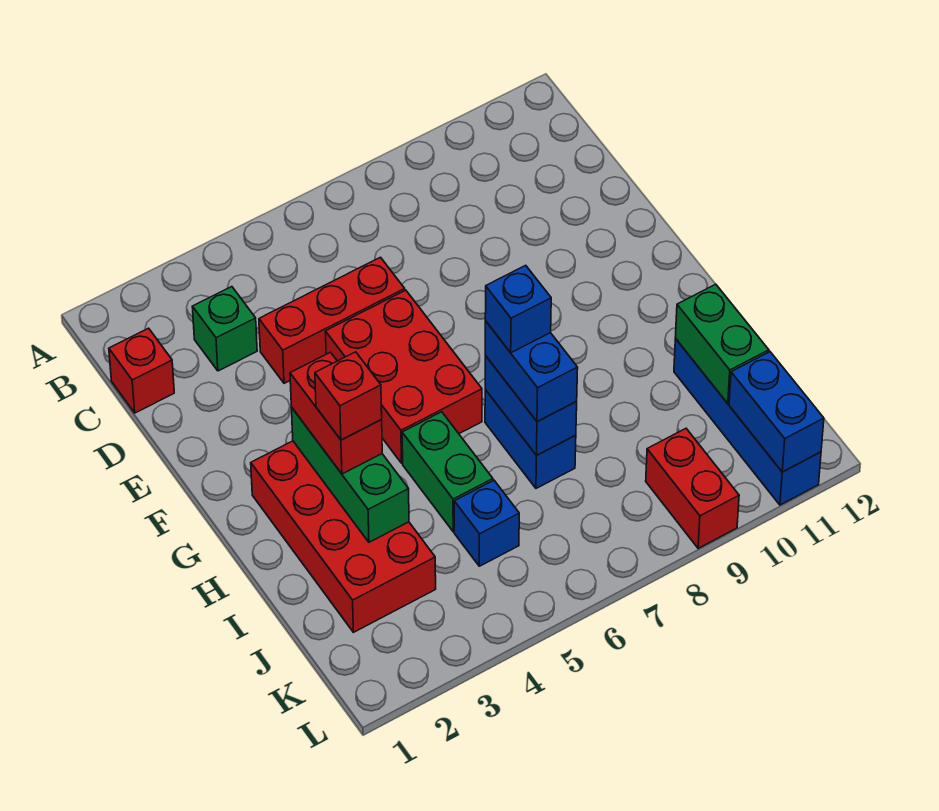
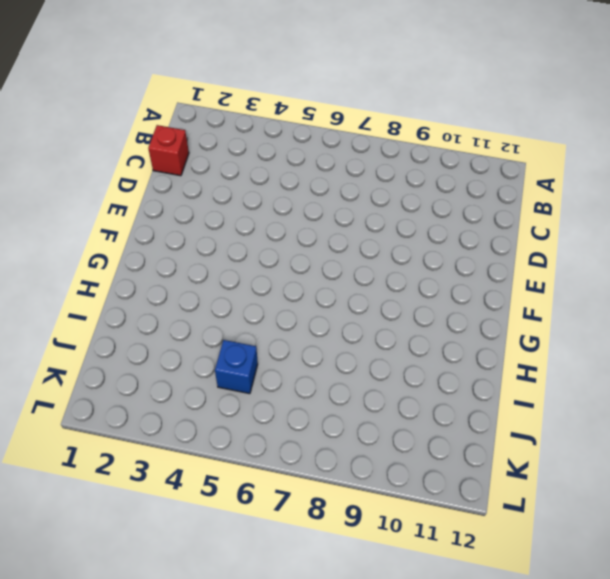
none -> green brick C3 level 1
none -> red brick D4:D6 level 1
none -> red brick E5:G6 level 1

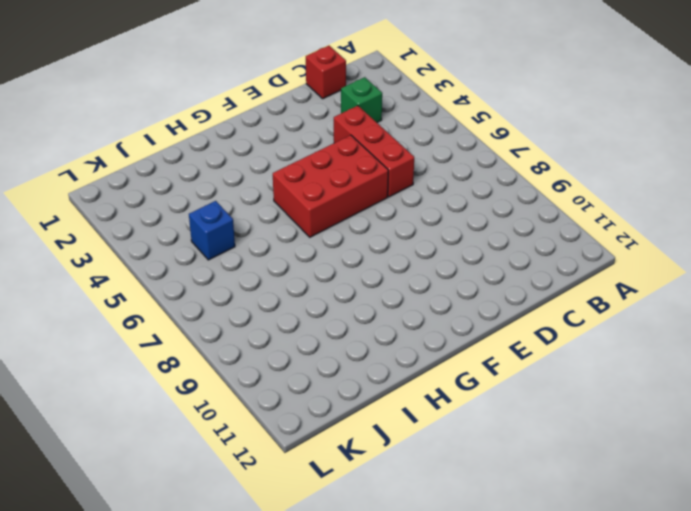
none -> red brick G2:J3 level 1
none -> green brick H5:I5 level 1
none -> blue brick H7:I7 level 1

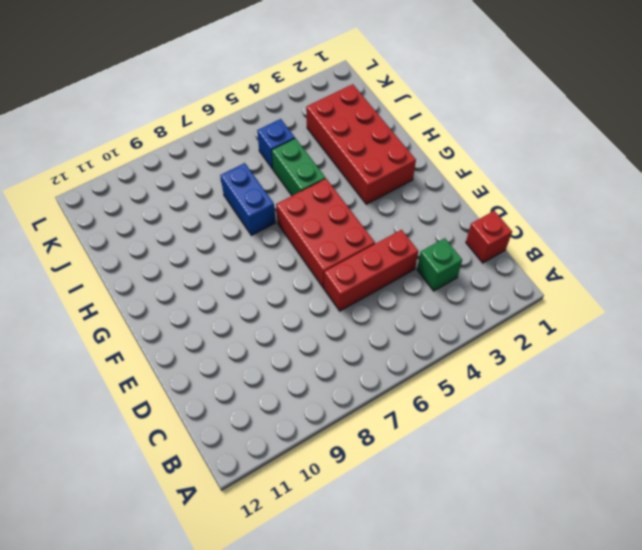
none -> blue brick I11:L11 level 1
none -> red brick K9:L9 level 1
none -> green brick G3:I3 level 2

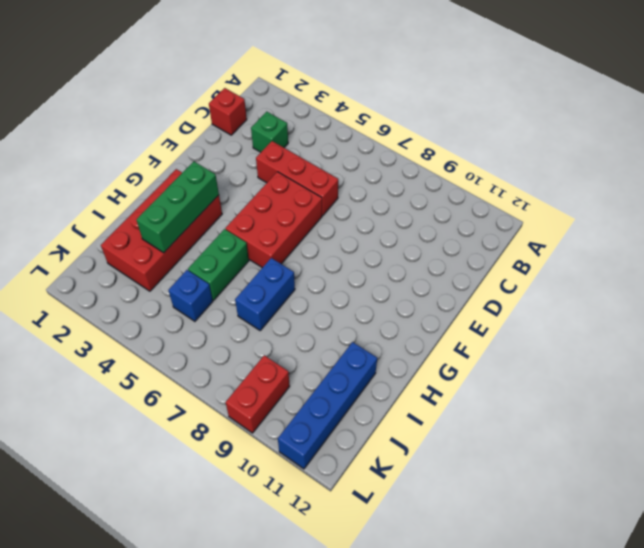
none -> blue brick H7:I7 level 2
none -> green brick I11:J11 level 2
none -> blue brick K11:L11 level 2

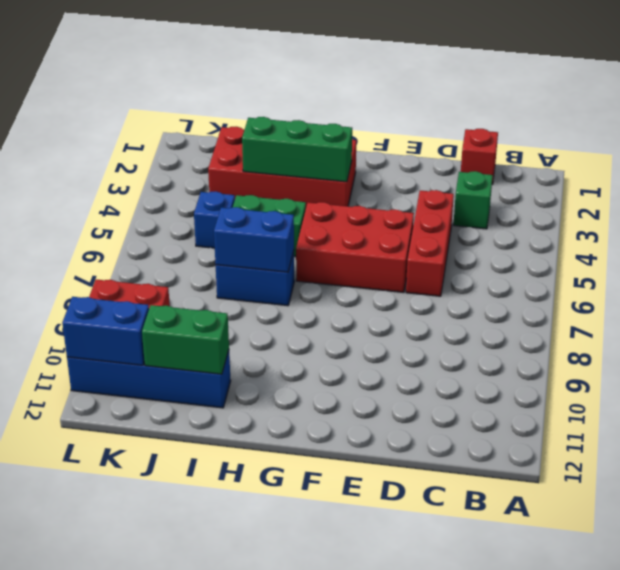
none -> red brick G3:H3 level 3
none -> blue brick H7:I7 level 3
none -> red brick H3 level 4

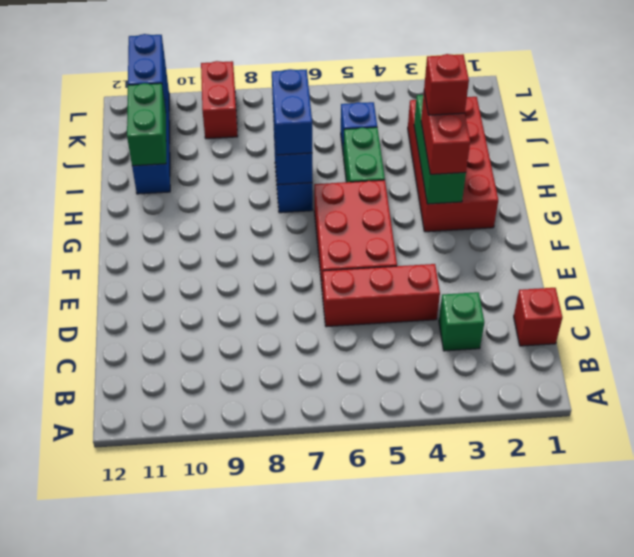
none -> blue brick H7 level 4

